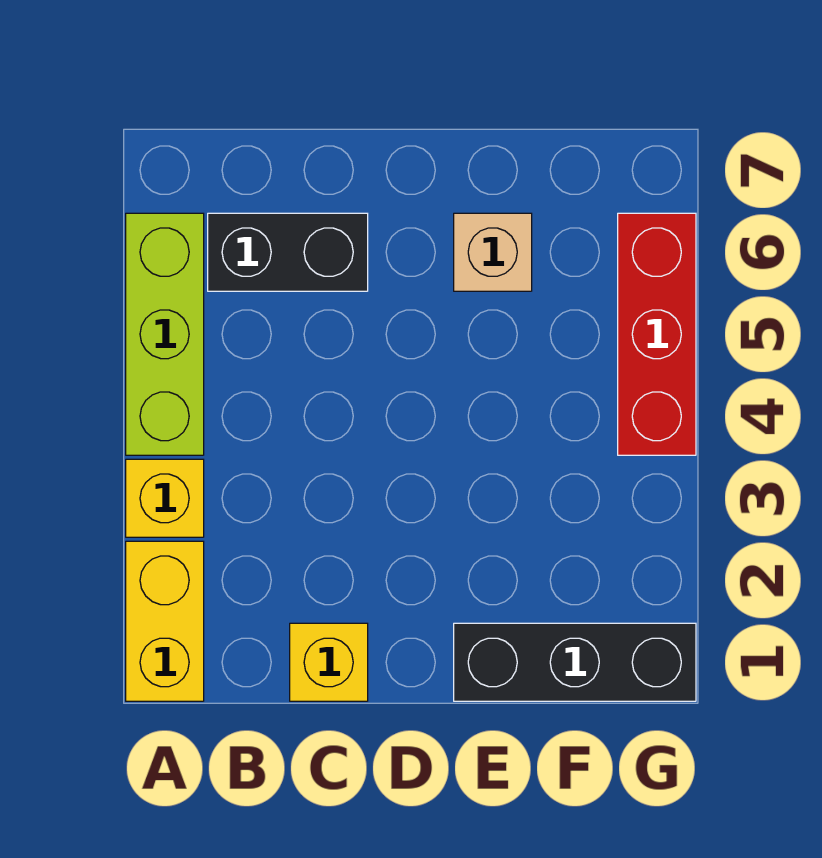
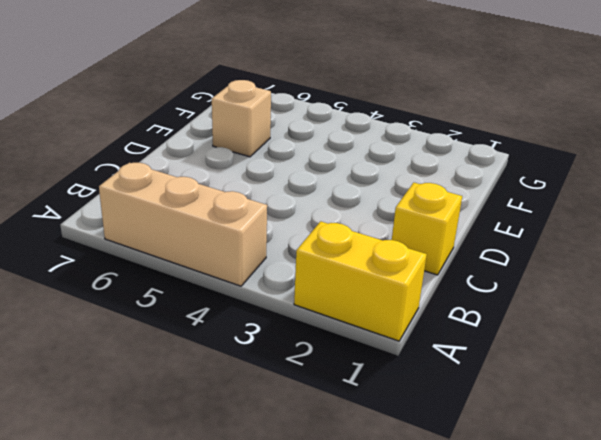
tan brick A4:A6 level 1 -> lime brick A4:A6 level 1
none -> yellow brick A3 level 1
none -> black brick B6:C6 level 1

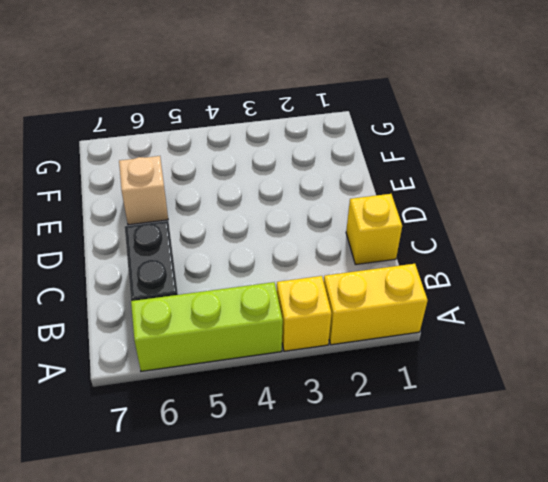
none -> black brick E1:G1 level 1
none -> red brick G4:G6 level 1

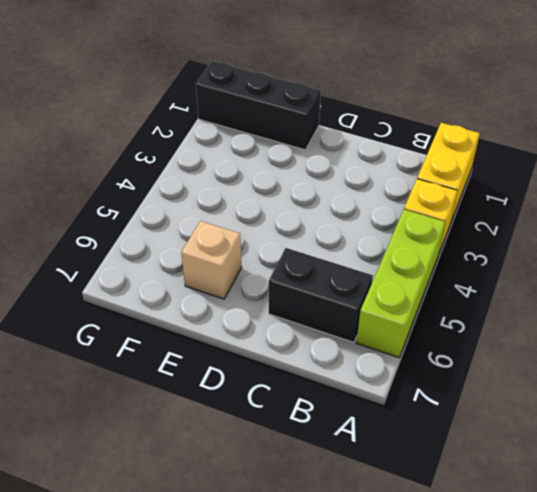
none -> yellow brick C1 level 1
none -> red brick G4:G6 level 1

